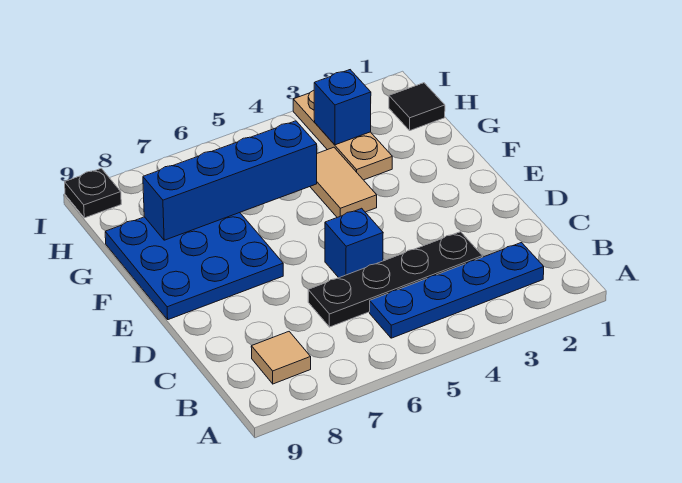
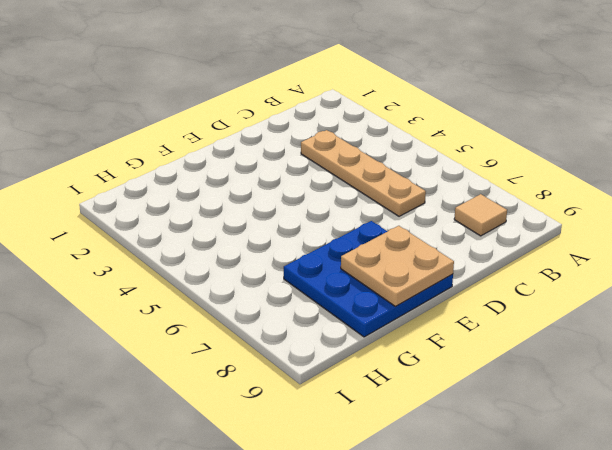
tan plate C3:C6 level 1 -> black plate C3:C6 level 1
tan plate E8:F9 level 2 -> none
none -> blue plate B2:B5 level 1
none -> blue brick D5 level 1

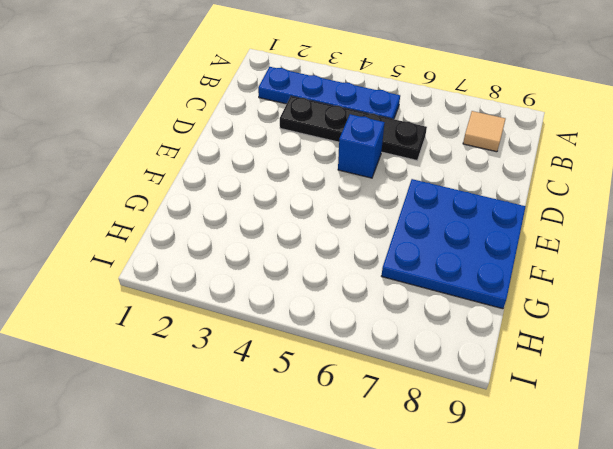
none -> tan tile F4:G4 level 1
none -> tan plate G3:I3 level 1

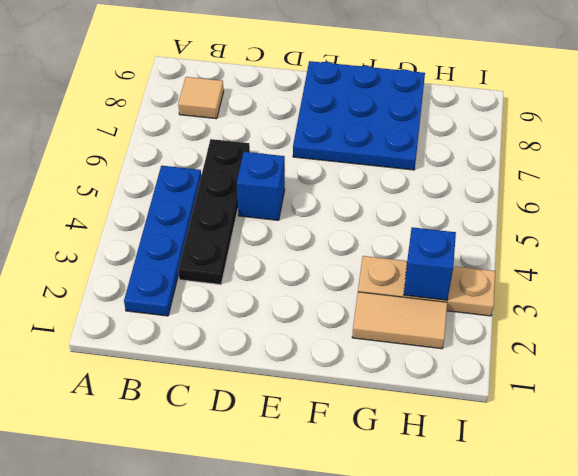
tan tile G2:H2 level 1 -> tan tile F4:G4 level 1
none -> black tile H1 level 1
none -> black plate I9 level 1

